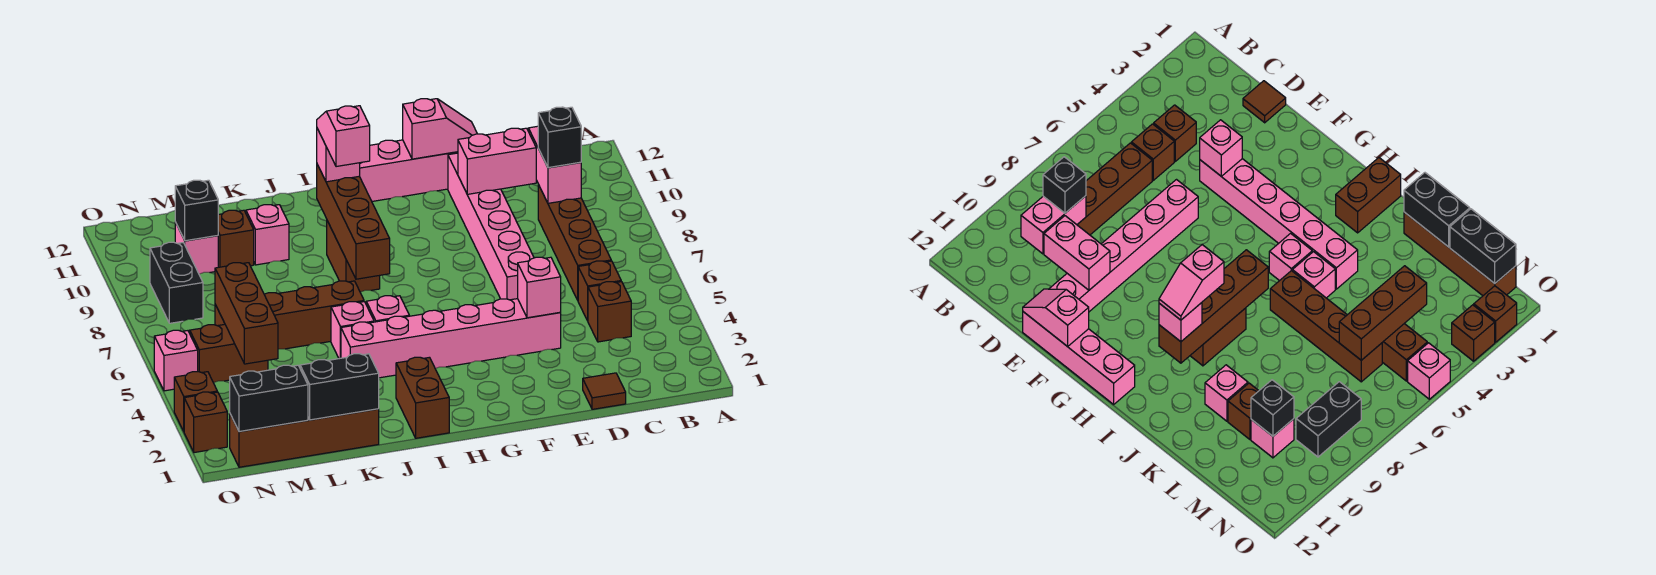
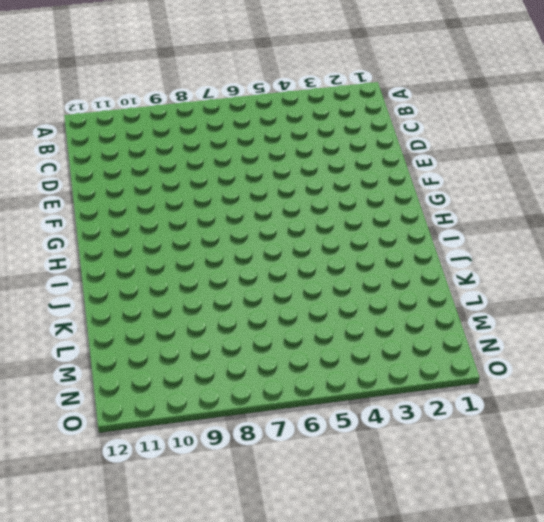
none -> brown brick C4 level 1
none -> brown brick C5 level 1
none -> brown brick C6:C9 level 1
none -> brown tile D1 level 1

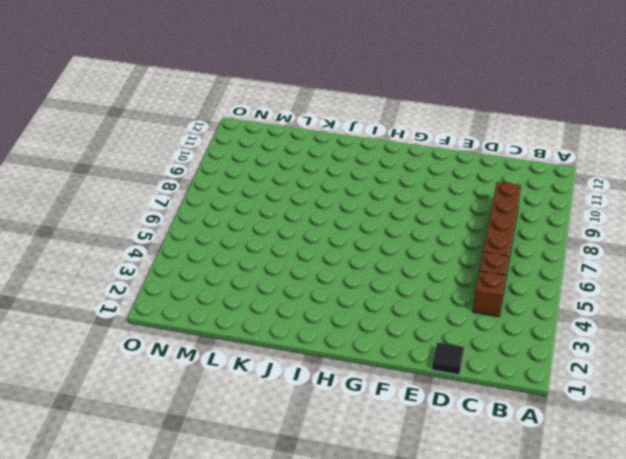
black tile D1 level 1 -> brown tile D1 level 1
none -> pink brick E4:J4 level 1
none -> pink brick E6:E11 level 1
none -> pink brick E12:H12 level 1
none -> brown brick I1:I2 level 1

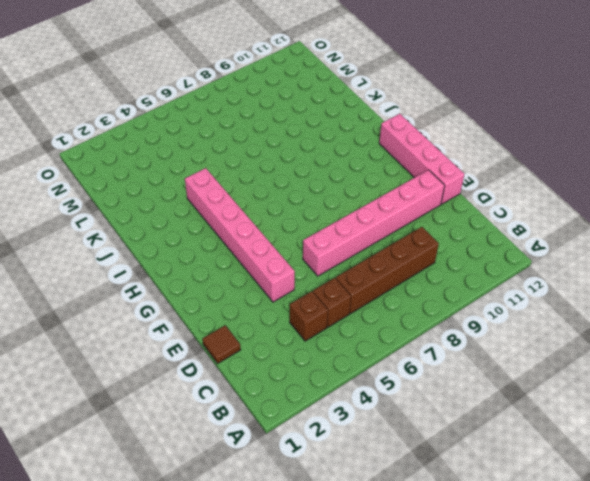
none -> brown brick I1:I2 level 1
none -> pink brick I5 level 1
none -> brown brick I8:I9 level 1
none -> pink brick J5 level 1

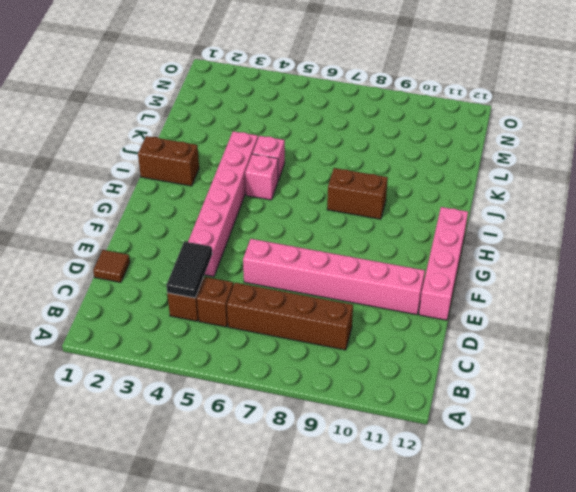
black tile C4:D4 level 2 -> none
none -> brown brick J6:M6 level 1
none -> brown brick K1:N1 level 1
none -> pink brick K10 level 1
none -> brown brick L10 level 1

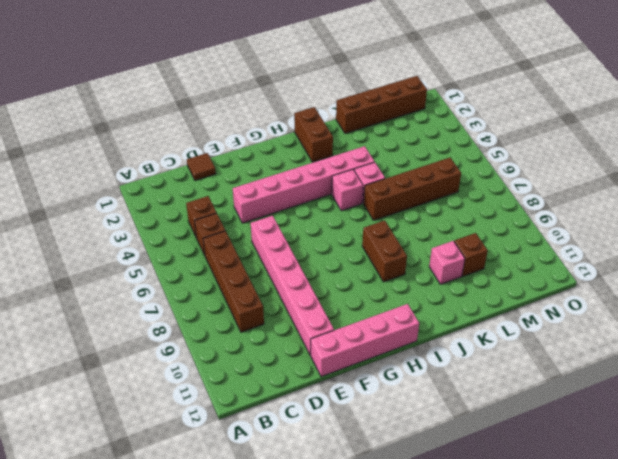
none -> brown brick M5:N5 level 1
none -> pink brick M10 level 1
none -> black brick N8:N9 level 1
none -> brown brick O2 level 1

